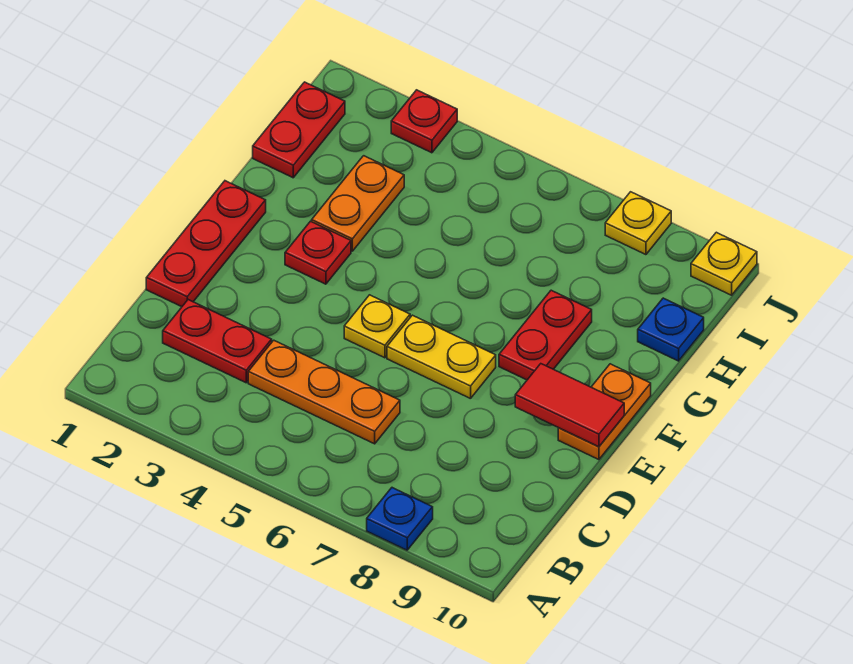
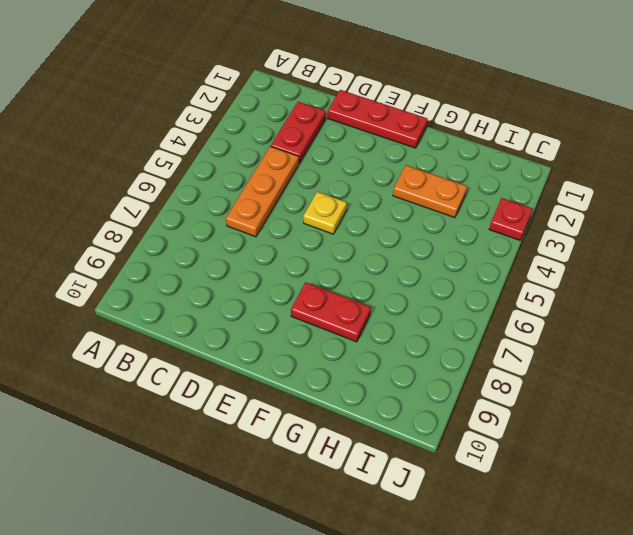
none -> blue plate A8 level 1
none -> yellow plate E6:E7 level 1
none -> orange plate E10:F10 level 1

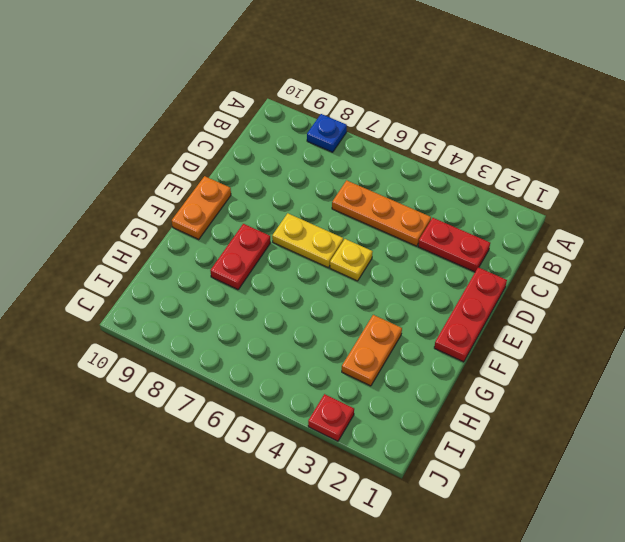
none -> red plate F3 level 1
none -> red plate H1:I1 level 1
none -> blue plate H10 level 1

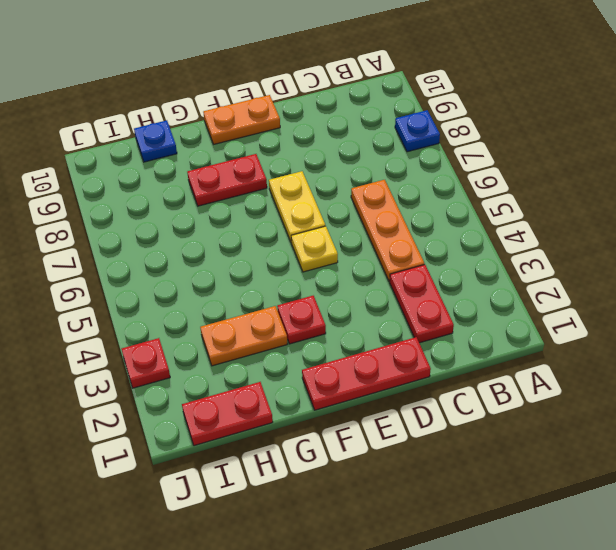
none -> yellow plate J8 level 1
none -> yellow plate J10 level 1
none -> red tile E9:E10 level 2

